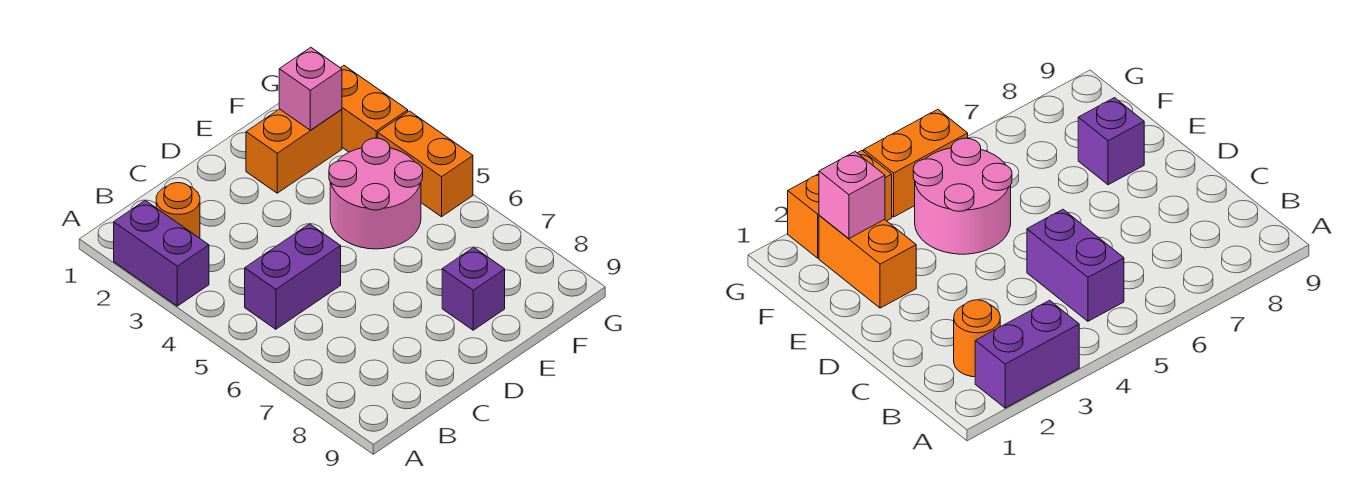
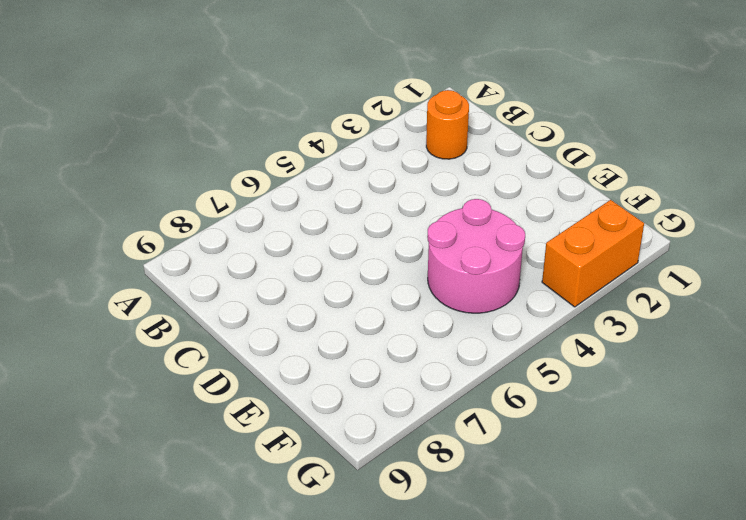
none -> purple brick A2:A3 level 1
none -> purple brick B5:C5 level 1

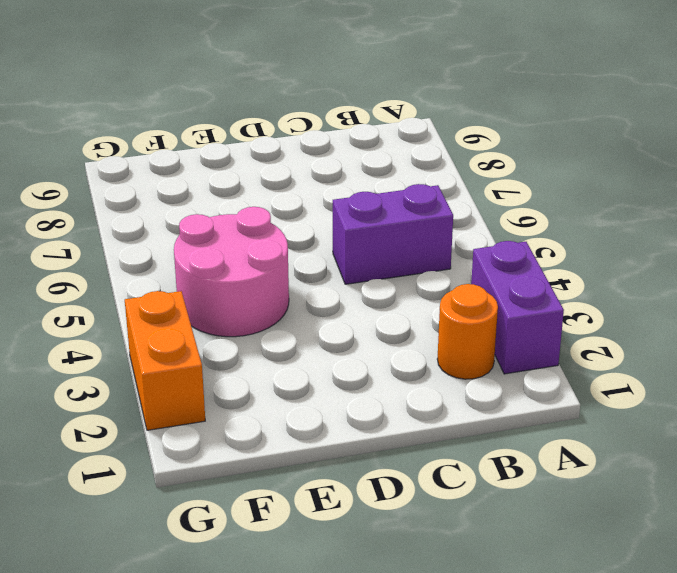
none -> orange brick E2:F2 level 1
none -> purple brick E8 level 1

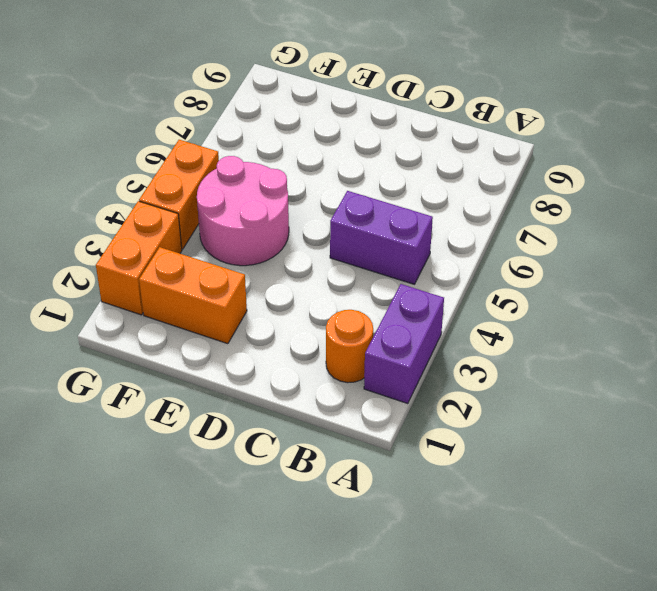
none -> purple brick E8 level 1
none -> pink brick F2 level 2

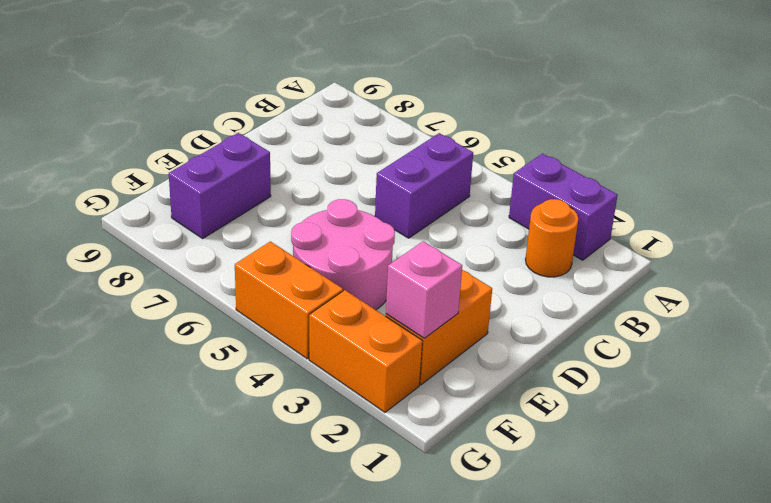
purple brick E8:F8 level 1 -> purple brick E8 level 1

